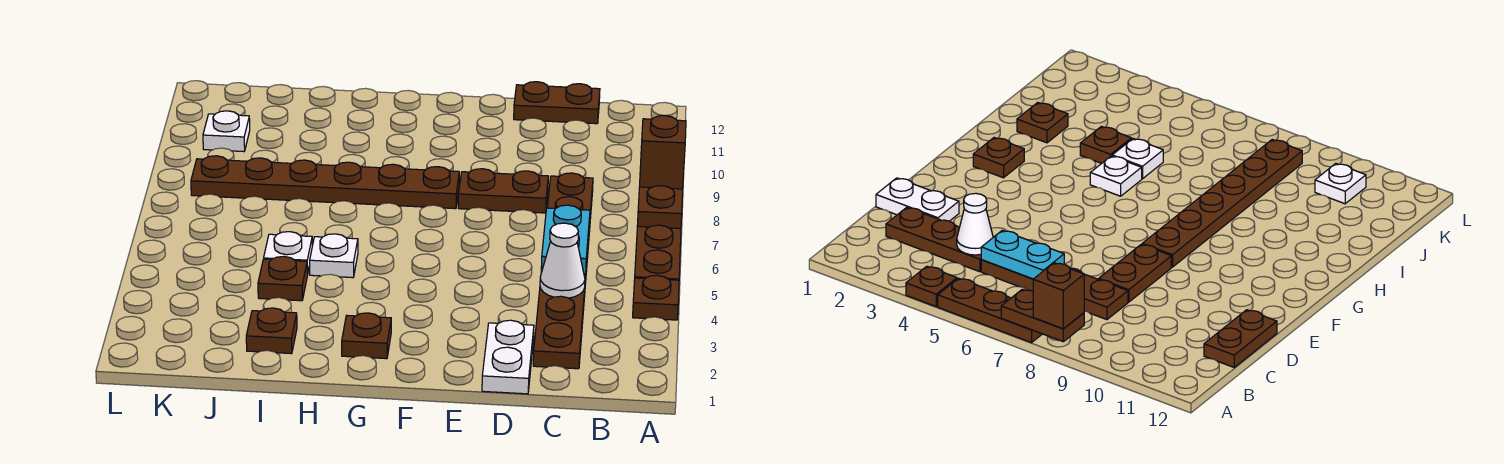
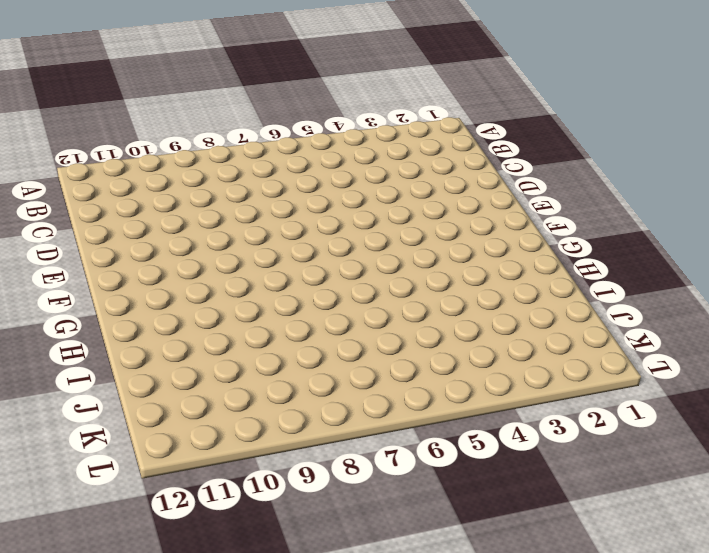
none -> brown plate A4 level 1
none -> brown plate A5:A7 level 1
none -> brown plate C2:C4 level 1

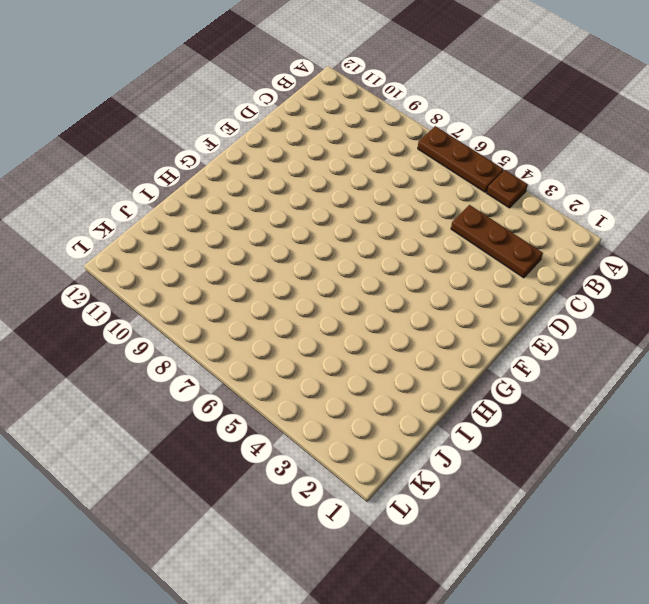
none -> brown plate C5:C8 level 1
none -> brown plate C12:D12 level 1
none -> white plate D1:D2 level 1

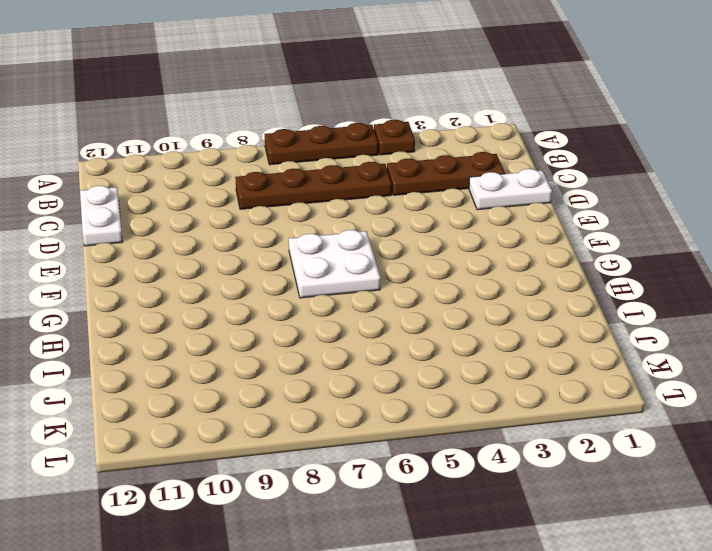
white plate C12:D12 level 1 -> brown plate C12:D12 level 1
white plate F6:G7 level 1 -> none
none -> brown plate D8:E8 level 1
none -> brown plate F8:K8 level 1
none -> brown plate G2 level 1

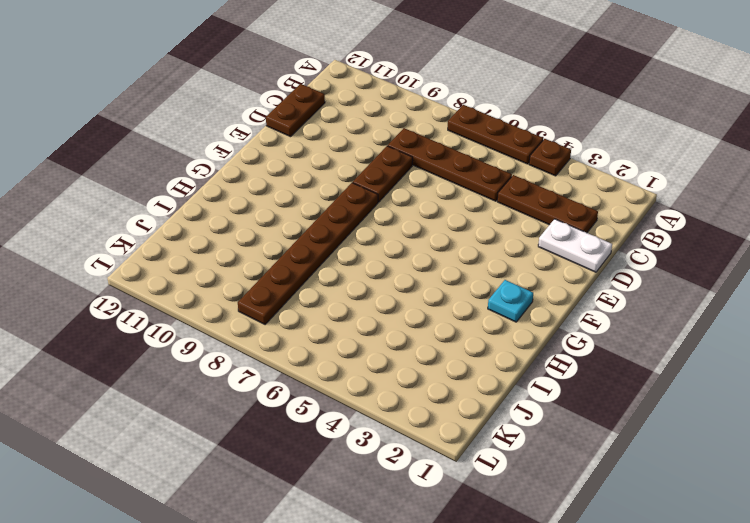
cyan plate G2 level 1 -> brown plate G2 level 1
none -> white plate H5 level 1
none -> brown plate I2 level 1
none -> brown plate I4 level 1

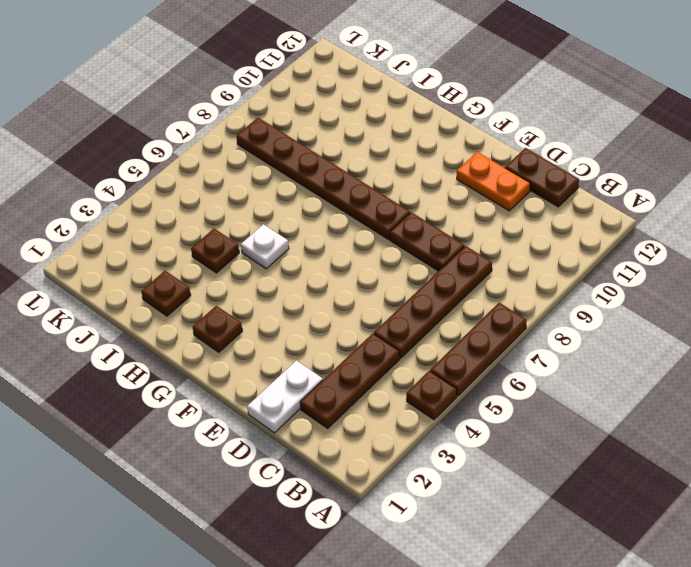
orange plate D11:E11 level 1 -> none
none -> white plate I5 level 1
none -> white plate K10 level 1
none -> brown plate A7:A8 level 2

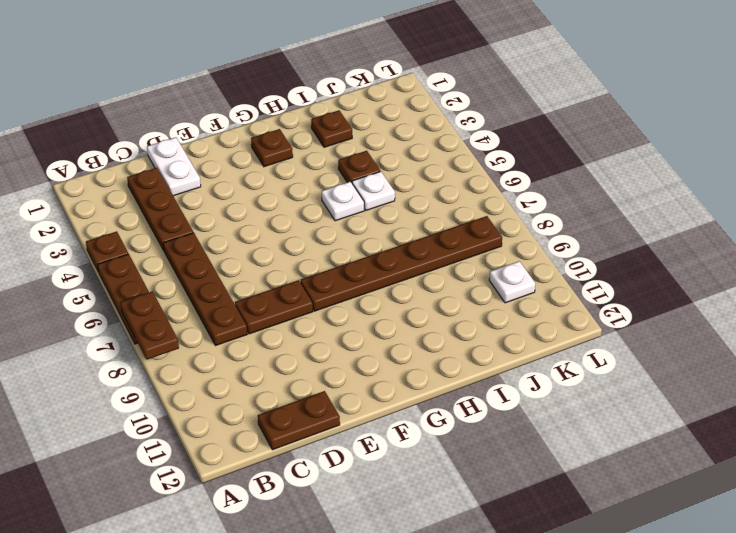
none -> white cone C4 level 2
none -> cyan plate C5:C6 level 2
none -> brown brick A8 level 3

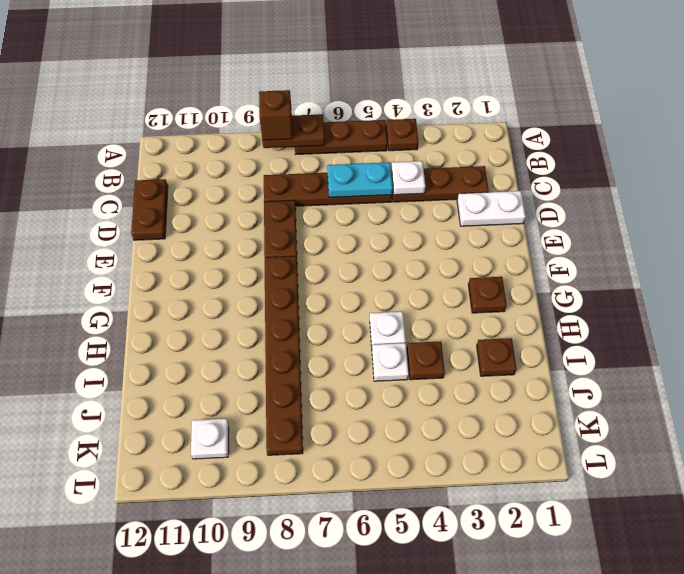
white plate C4 level 2 -> white cone C4 level 2

